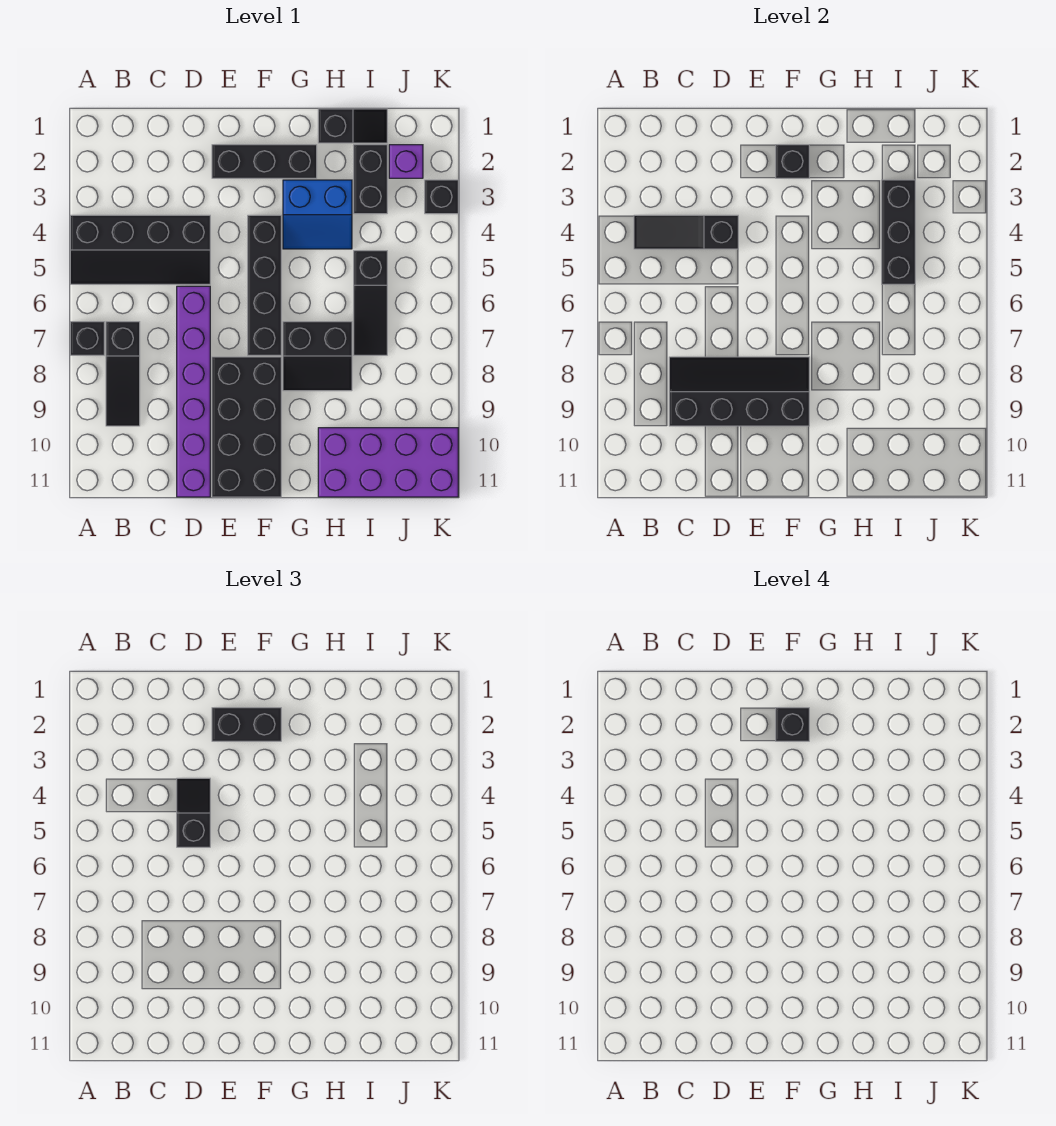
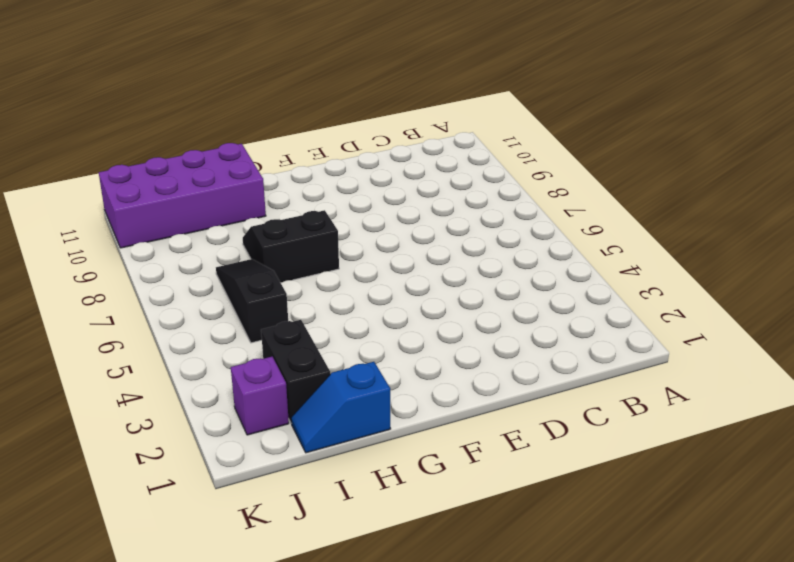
blue slope H1:I1 level 1 top H -> black slope H1:I1 level 1 top H
none -> black slope A4:D5 level 1 top 4
none -> black brick A7 level 1
none -> black slope B7:B9 level 1 top 7

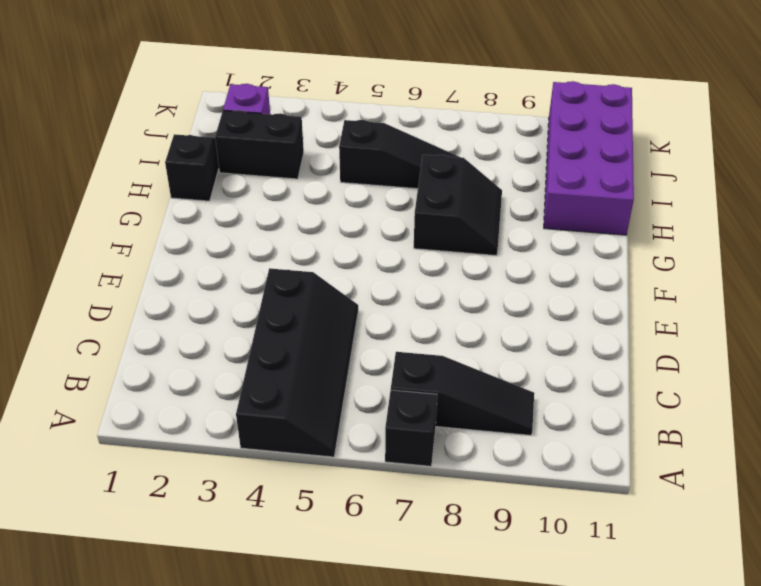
none -> purple brick D6:D11 level 1
none -> black brick E2:G2 level 1
none -> black brick E8:F11 level 1

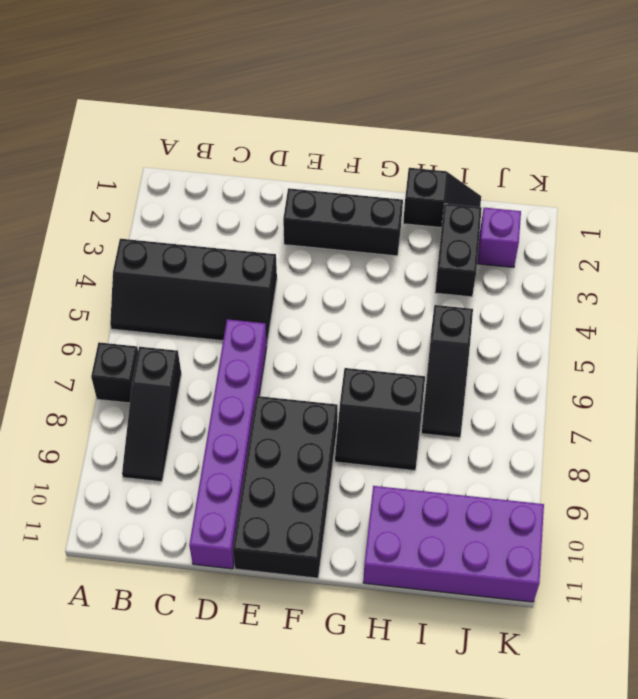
none -> black brick F4:F7 level 1
none -> blue slope G3:H4 level 1 top 3
none -> black brick K3 level 1

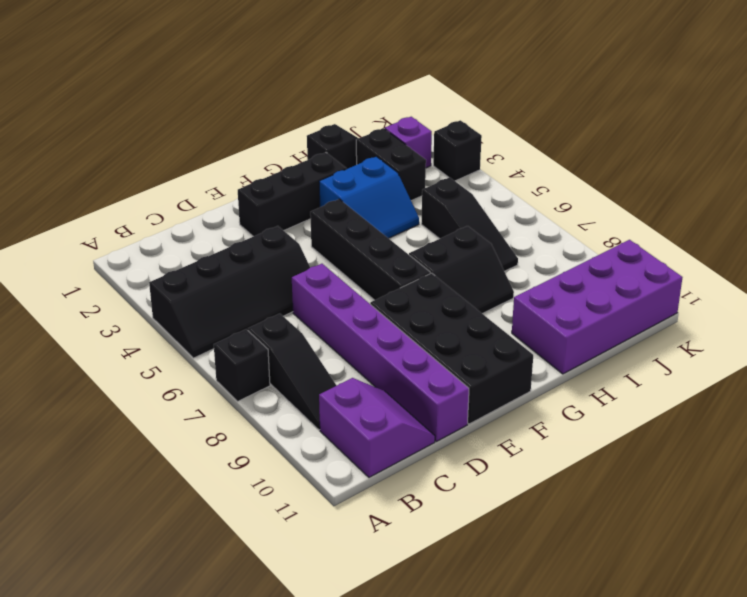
purple slope B10:C11 level 1 top B -> none
none -> black slope B4:D4 level 2 top D
none -> black slope C8:F9 level 2 top 9
none -> black brick F2 level 2

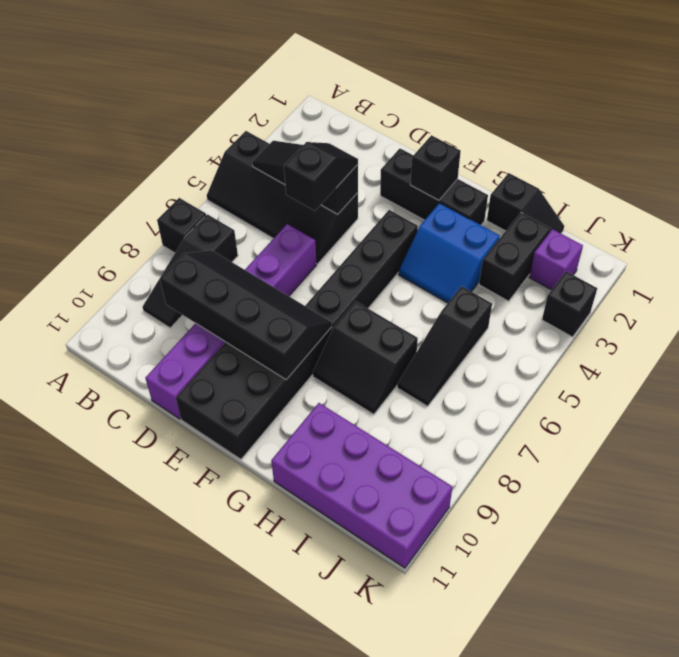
none -> black brick I3:I5 level 2
none -> black brick E2:F2 level 3
none -> black brick F2 level 4

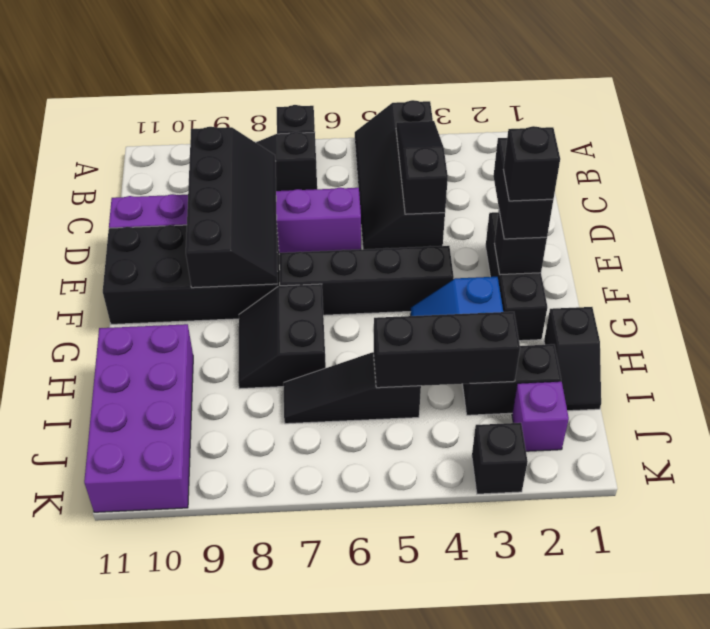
none -> black slope D4:D5 level 3 top 5

